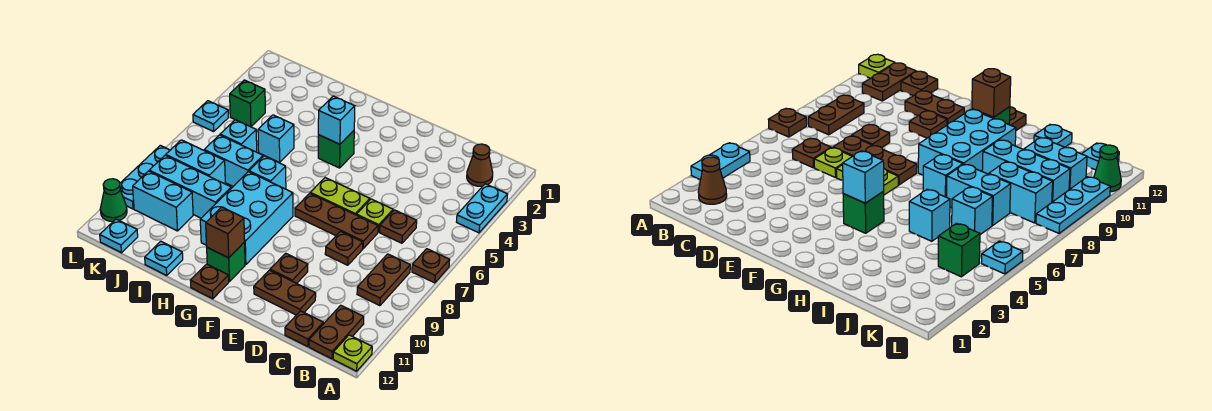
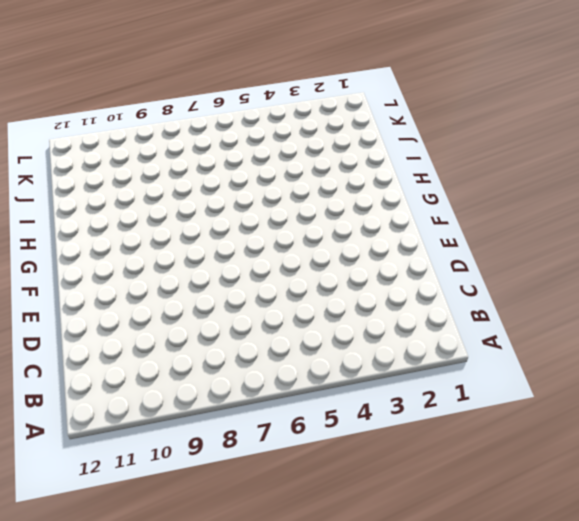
none -> cyan plate A3:A4 level 1
none -> brown plate A7 level 1
none -> lime plate A12 level 1
none -> brown cone B2 level 1

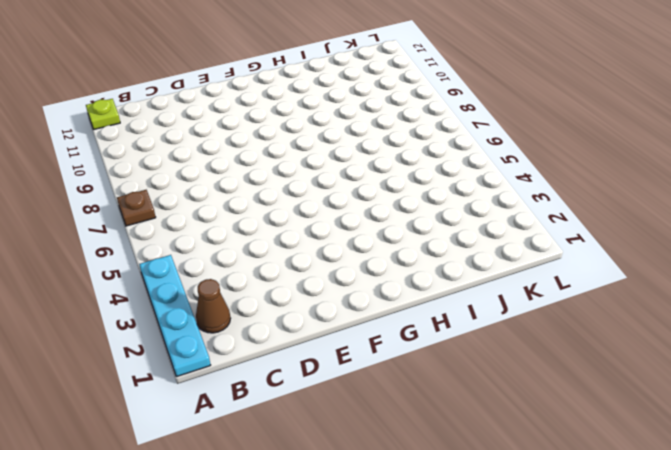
cyan plate A1:A4 level 1 -> cyan plate A3:A4 level 1
none -> brown plate B8:B9 level 1
none -> brown plate B11:B12 level 1
none -> brown plate C6 level 1
none -> brown plate C12 level 1

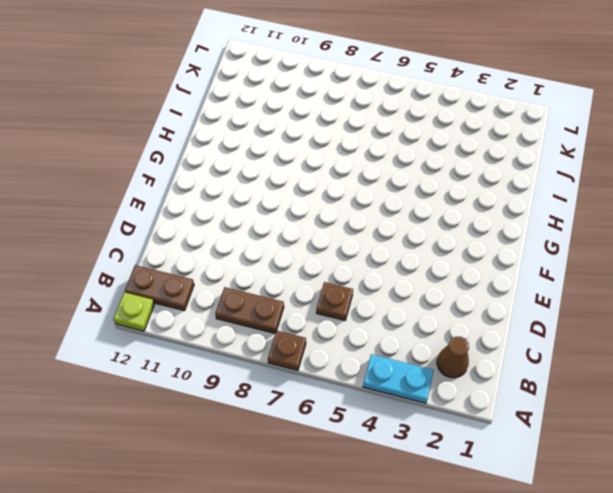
none -> brown plate C12 level 1
none -> lime plate D6 level 1
none -> brown plate D7:F7 level 1
none -> brown plate D8 level 1

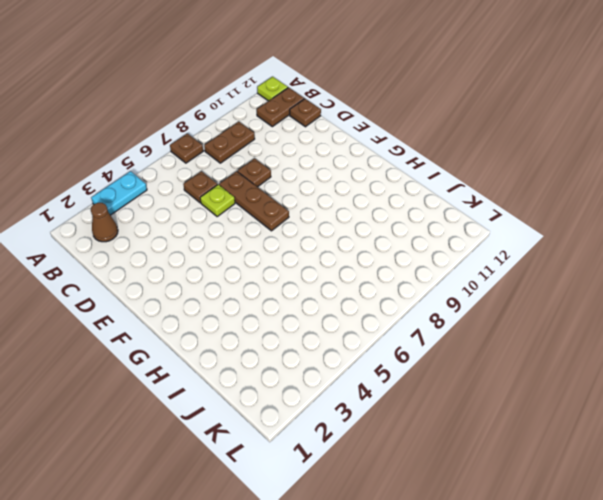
none -> brown plate D11:E11 level 1
none -> lime plate E6:F6 level 1
none -> brown plate E10 level 1
none -> green brick G4 level 1

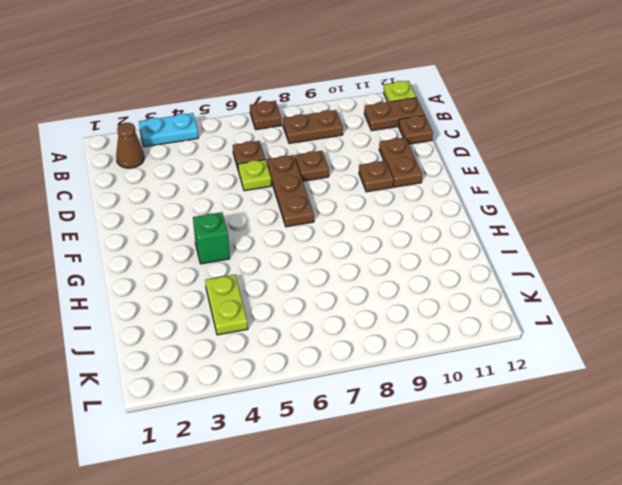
lime plate I4:J4 level 1 -> lime plate E6:F6 level 1
none -> cyan brick G8:H10 level 1
none -> green brick G11 level 1
none -> brown plate G12 level 1
none -> cyan brick H7 level 1

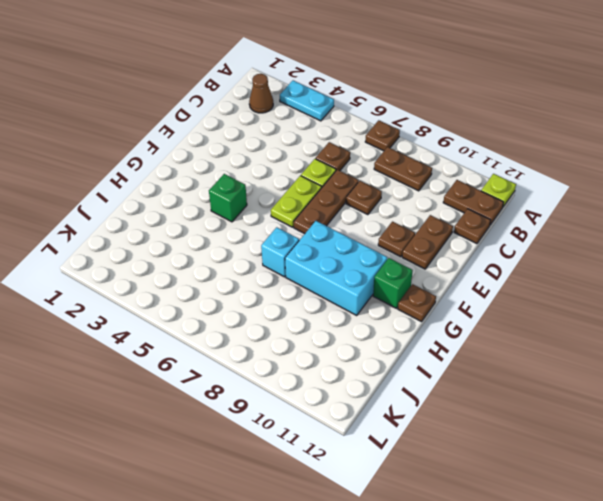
none -> cyan brick I5 level 1
none -> cyan brick I7:J7 level 1
none -> cyan brick I9:K9 level 1
none -> cyan plate I12 level 1

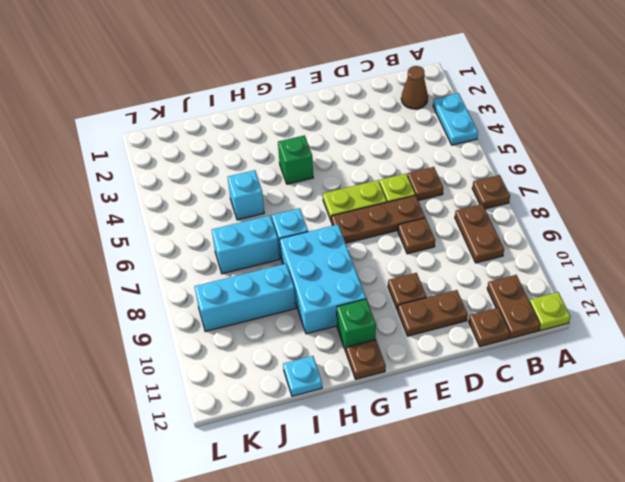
none -> cyan brick J6 level 1
none -> cyan brick J8:K8 level 1
none -> cyan brick J10:K10 level 1
none -> green brick K4 level 1

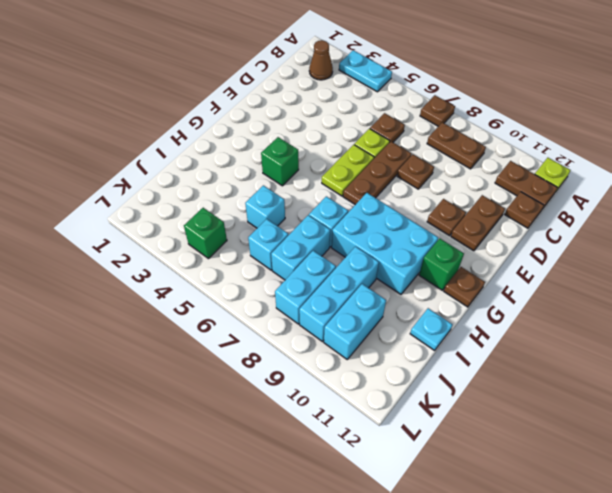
none -> cyan plate K12 level 1
none -> cyan plate L5 level 1
none -> cyan plate L8:L10 level 1
none -> green cone L11 level 1

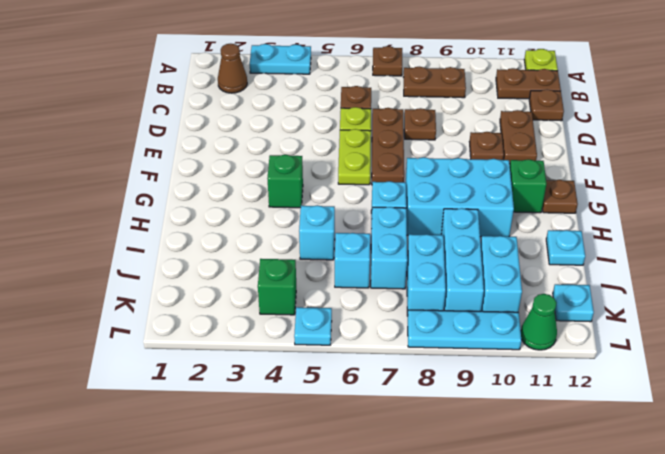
none -> cyan brick G4 level 2
none -> brown brick G11 level 2

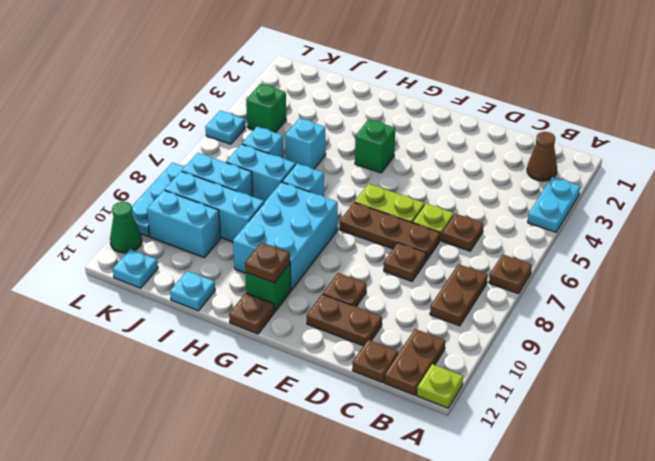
brown plate G11 level 2 -> brown brick G11 level 2
none -> cyan brick G4 level 2

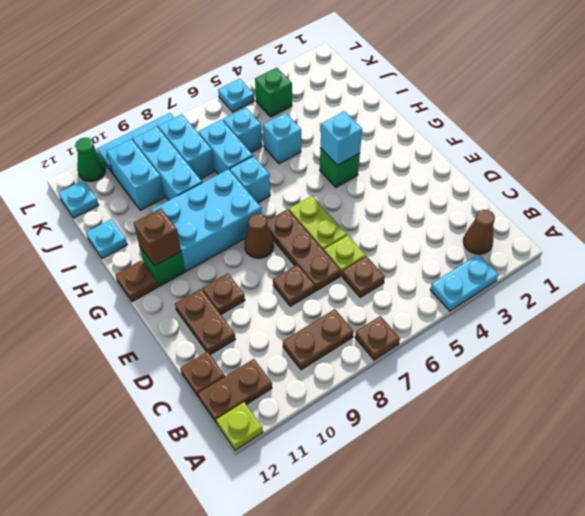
brown cone F8 level 1 -> none

